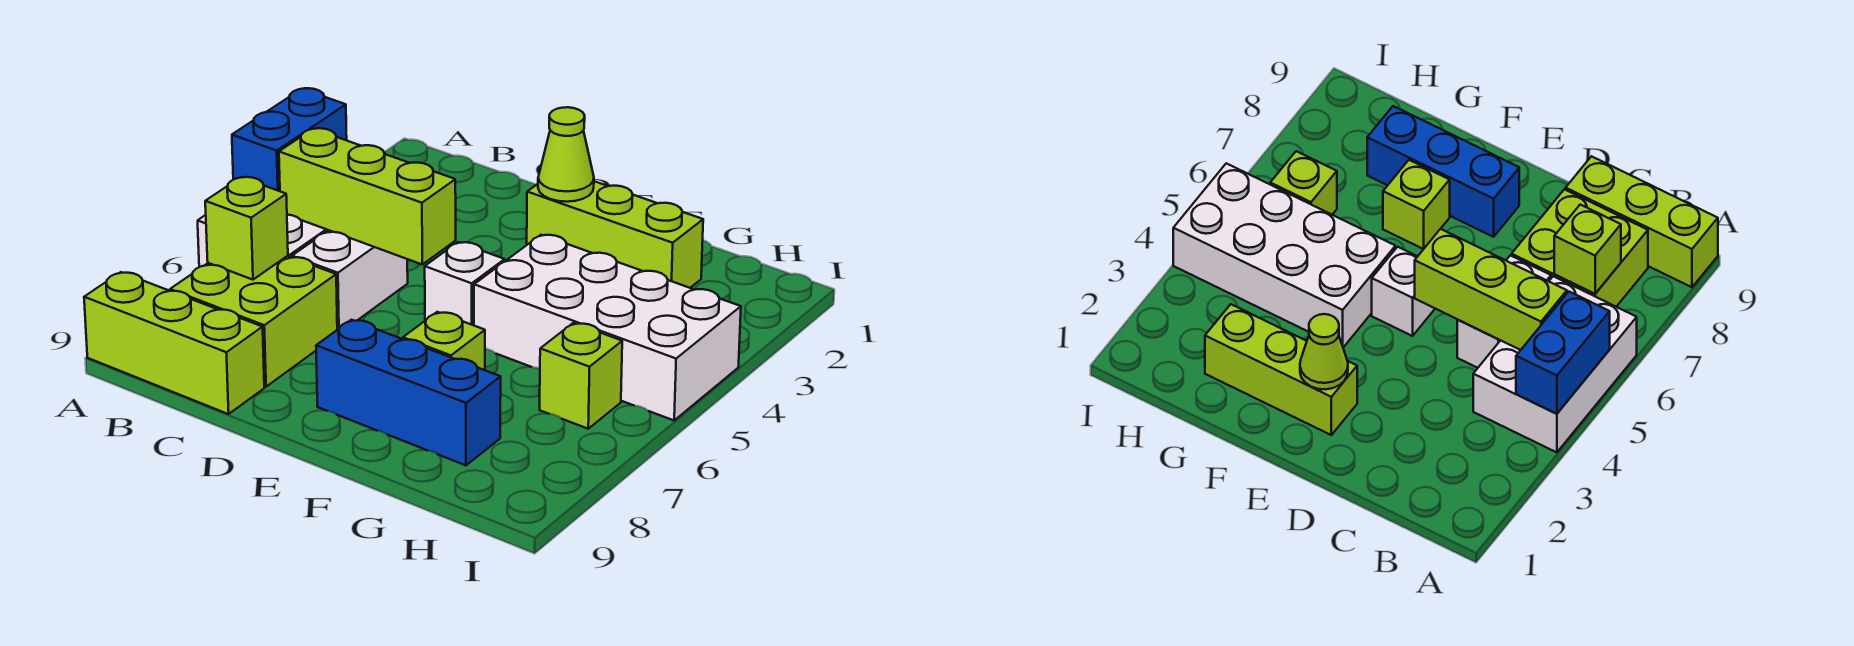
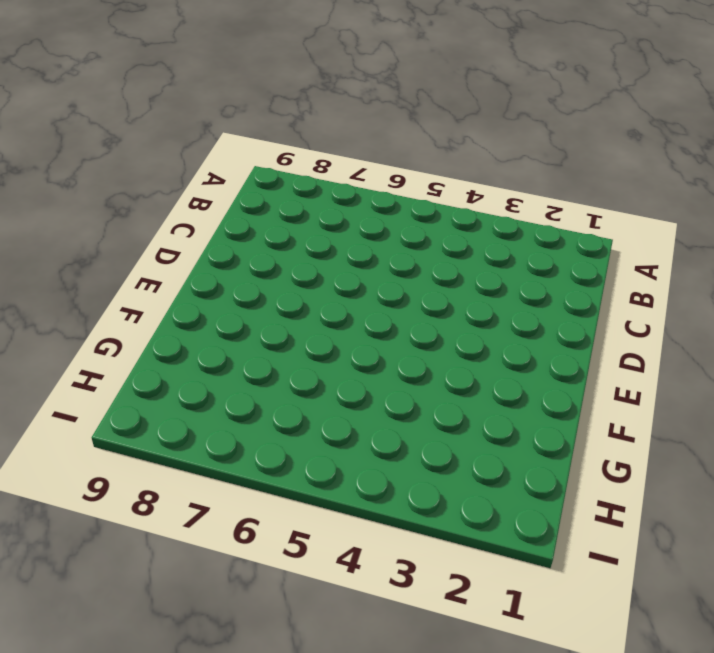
none -> white brick A4:B6 level 1
none -> lime brick A9:C9 level 1
none -> lime brick B7:C8 level 1

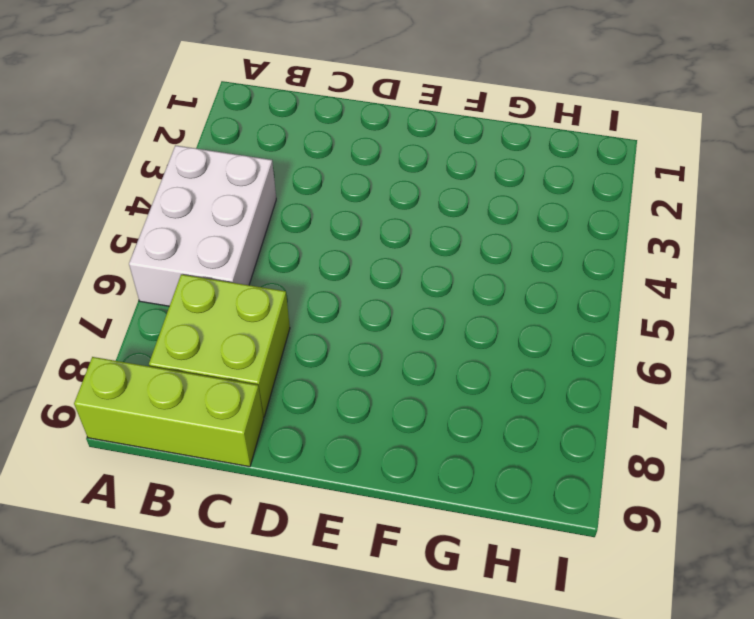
none -> white brick C5:C6 level 1
none -> lime brick E2:G2 level 1
none -> white brick E5 level 1

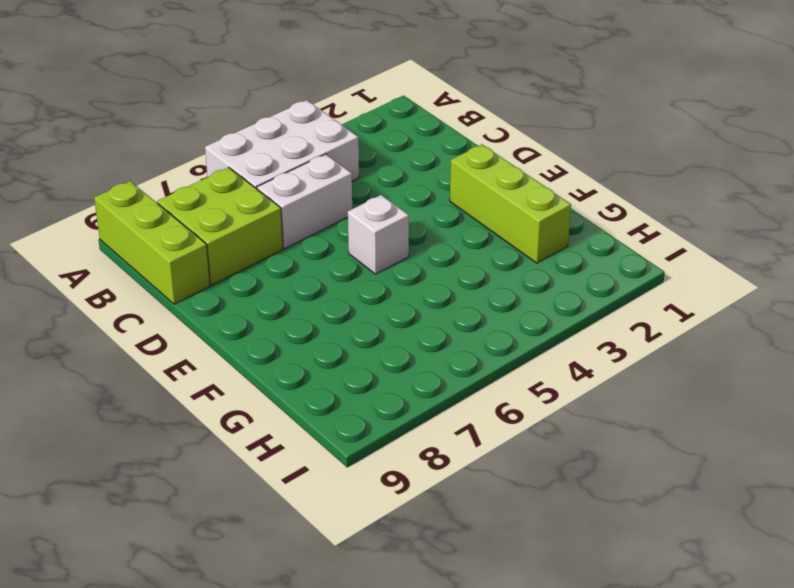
none -> blue brick E8:G8 level 1
none -> white brick F4:I5 level 1
none -> lime brick F7 level 1

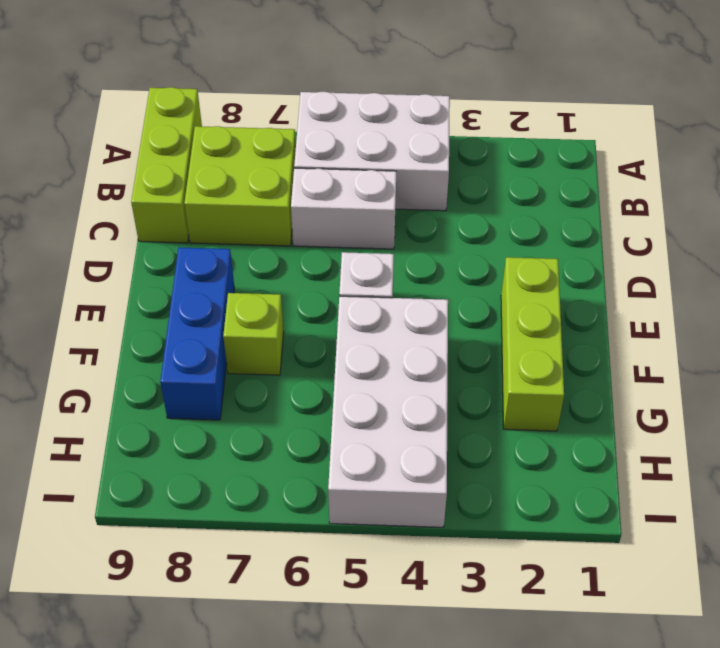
none -> lime brick H6 level 1
none -> blue brick A4:A5 level 2
none -> lime brick B5:D5 level 2

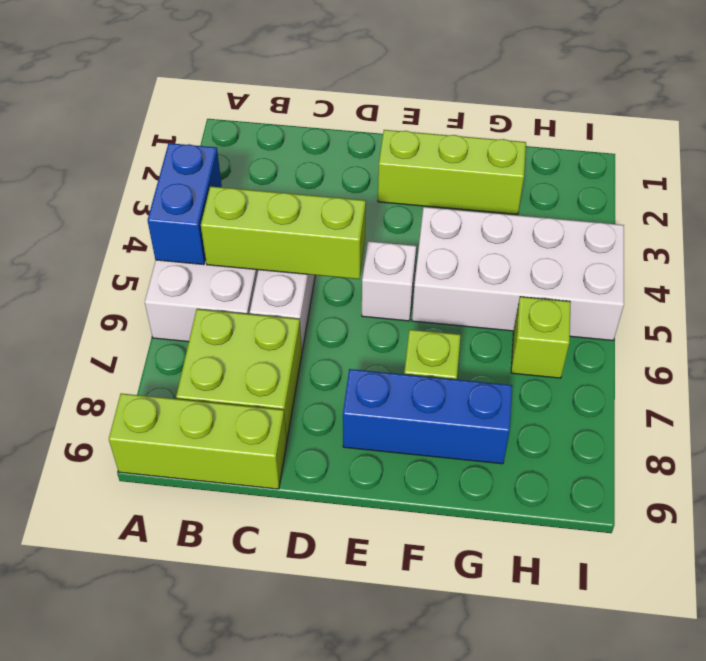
none -> lime brick B7 level 2
none -> lime cone E2 level 2

